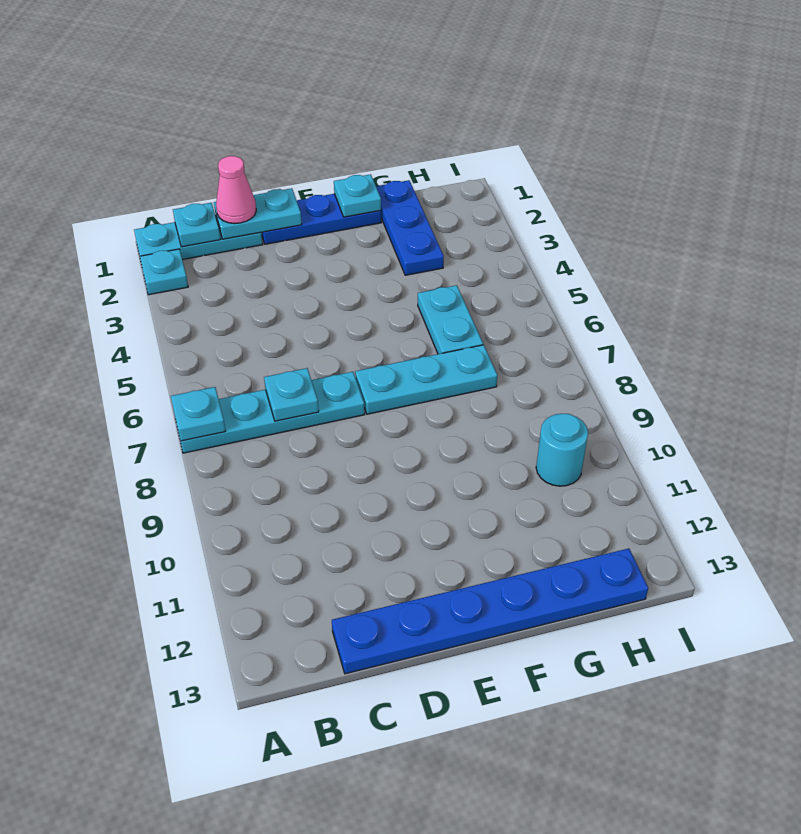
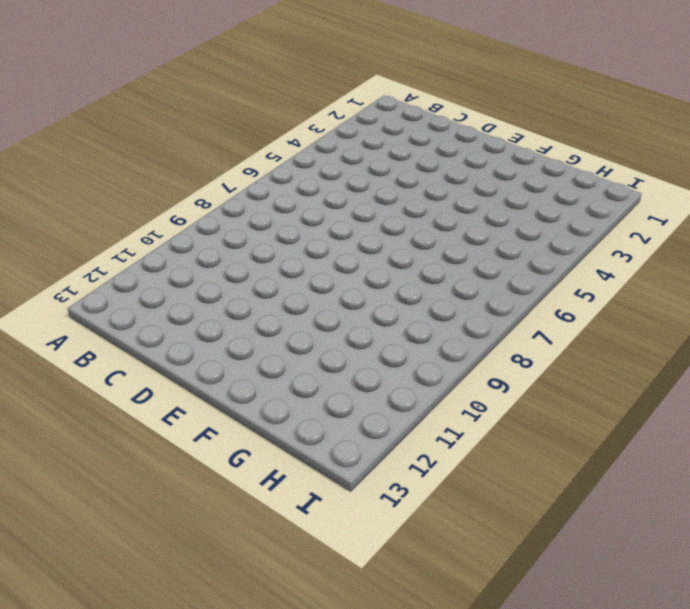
none -> cyan plate A1:C1 level 1
none -> cyan plate A2 level 1
none -> cyan plate A7:D7 level 1

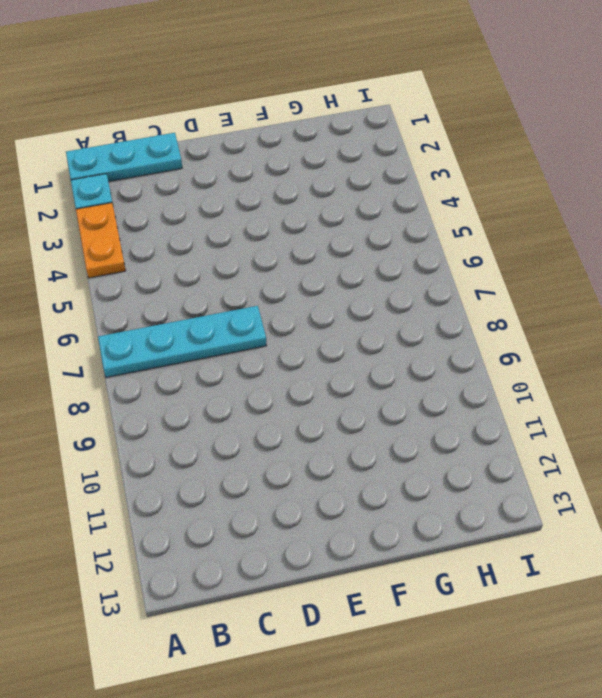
orange plate A3:A4 level 1 -> none
none -> blue plate C13:H13 level 1
none -> blue plate D1:F1 level 1
none -> cyan plate E7:G7 level 1

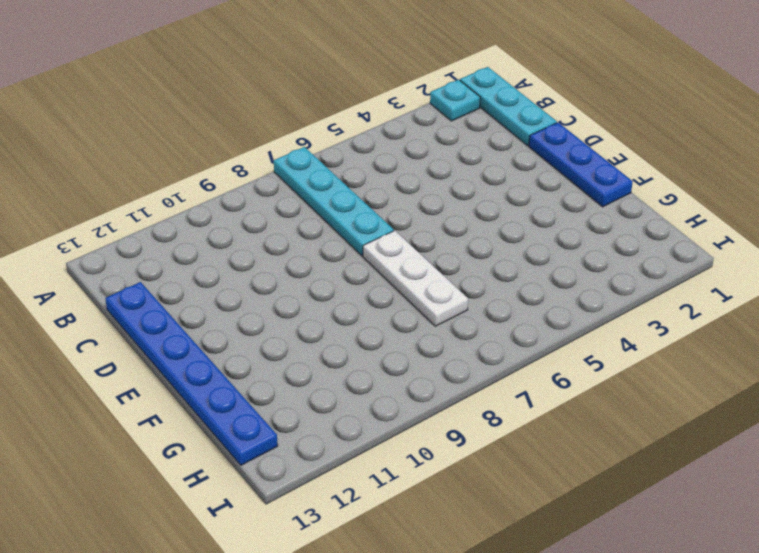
white plate E7:G7 level 1 -> cyan plate E7:G7 level 1
none -> blue plate G1:G3 level 1
none -> cyan plate G5:G6 level 1
none -> cyan round brick H10 level 1

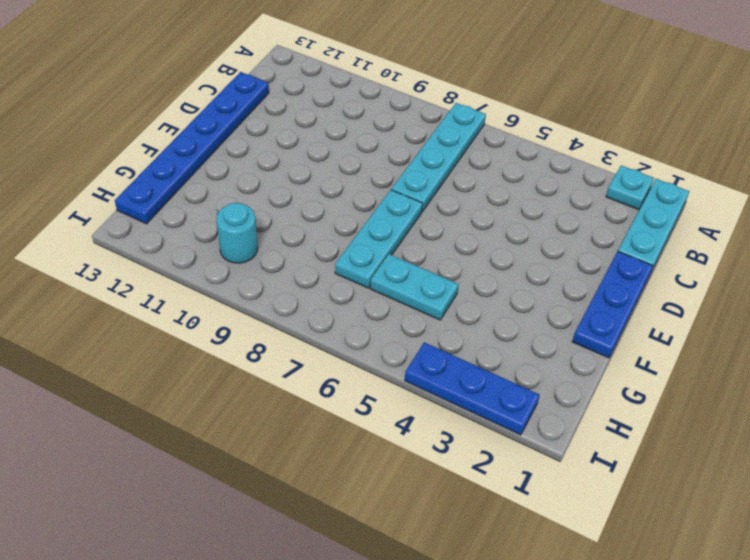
blue plate I2:I4 level 1 -> blue plate G1:G3 level 1
none -> cyan plate A7 level 2
none -> cyan plate B1 level 2
none -> cyan plate C1:D1 level 2

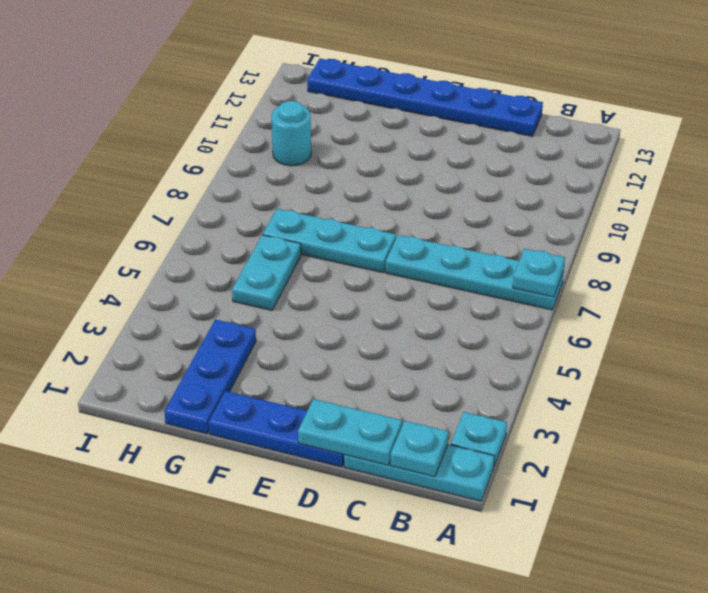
none -> cyan plate C7 level 2
none -> cyan plate F1 level 2
none -> pink cone C1 level 3

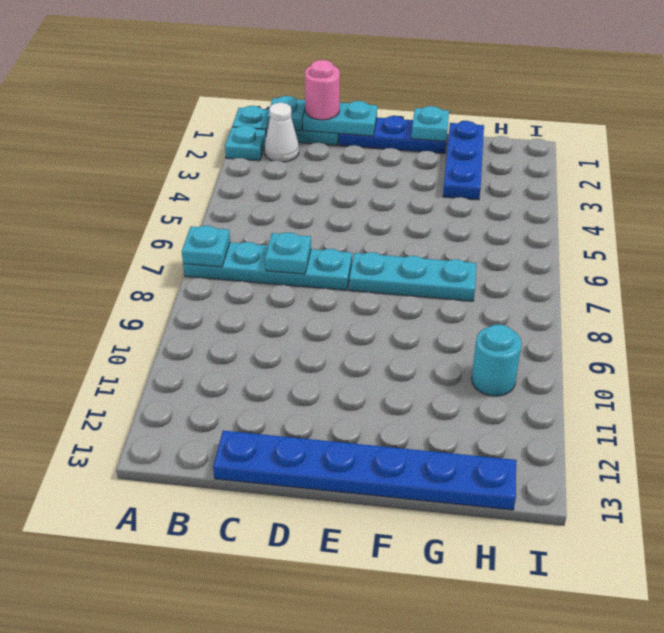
white cone B2 level 1 -> none
pink round brick C1 level 3 -> pink cone C1 level 3
none -> cyan plate G5:G6 level 1

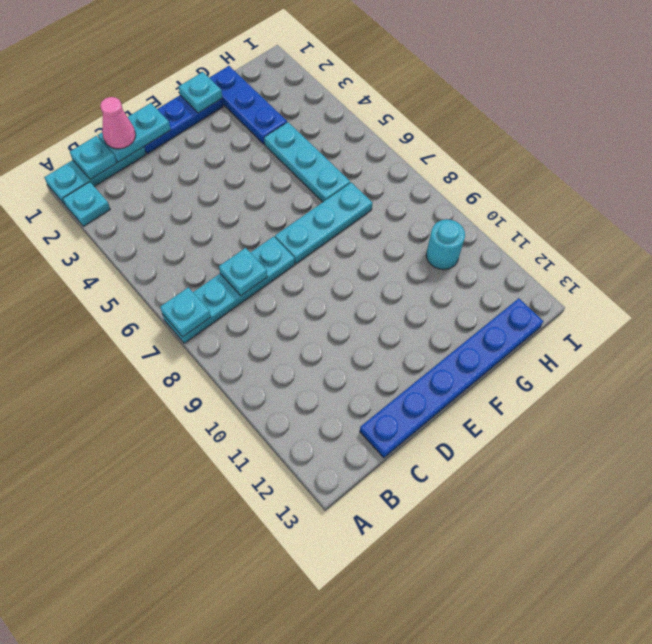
cyan plate G4:G6 level 1 -> cyan plate G5:G6 level 1

